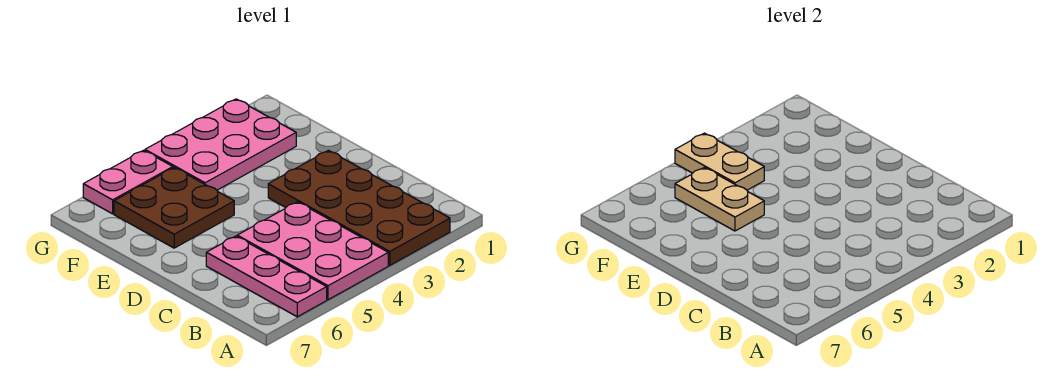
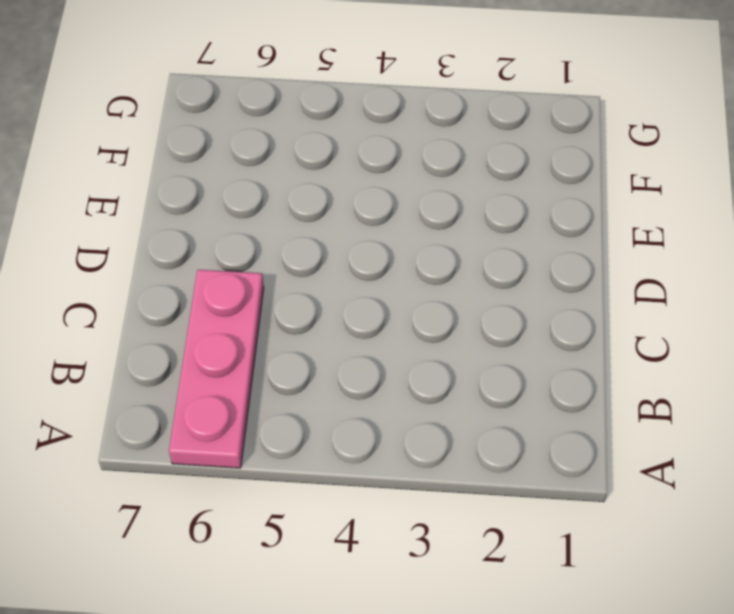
none -> brown plate A2:D3 level 1
none -> pink plate A4:C5 level 1

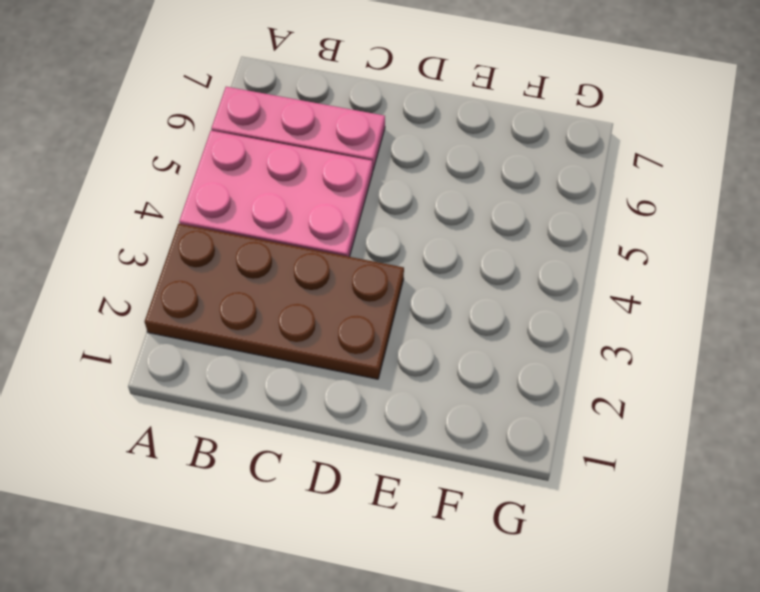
none -> brown plate E5:F6 level 1
none -> pink plate F2:G4 level 1

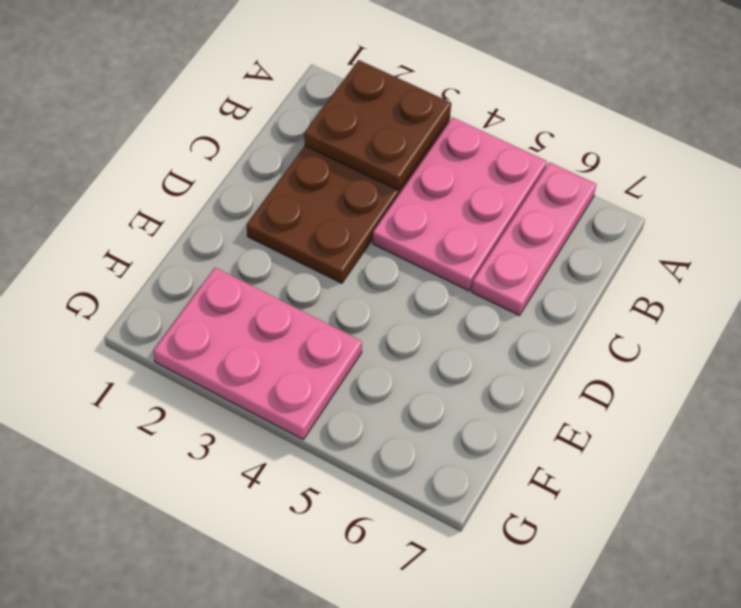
brown plate A2:B3 level 2 -> brown plate E5:F6 level 1
none -> pink plate G5:G6 level 1
none -> tan plate E5:F5 level 2

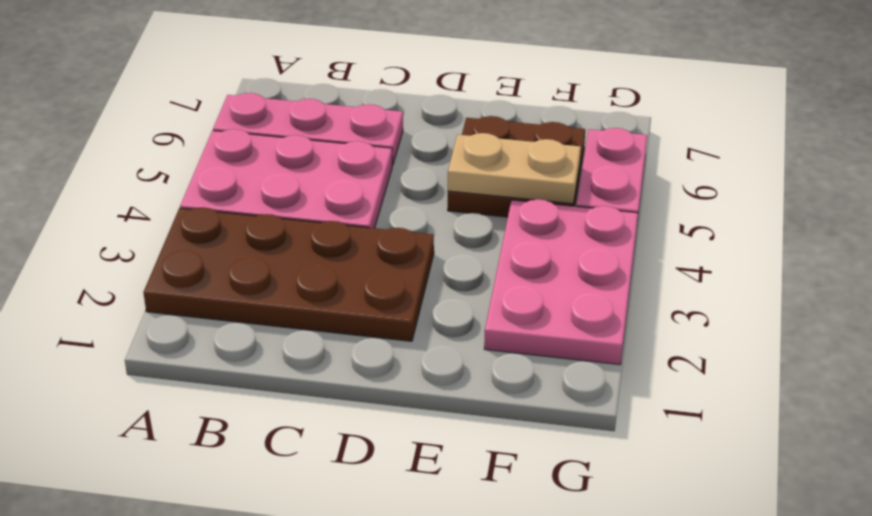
none -> tan plate F4:G4 level 2

